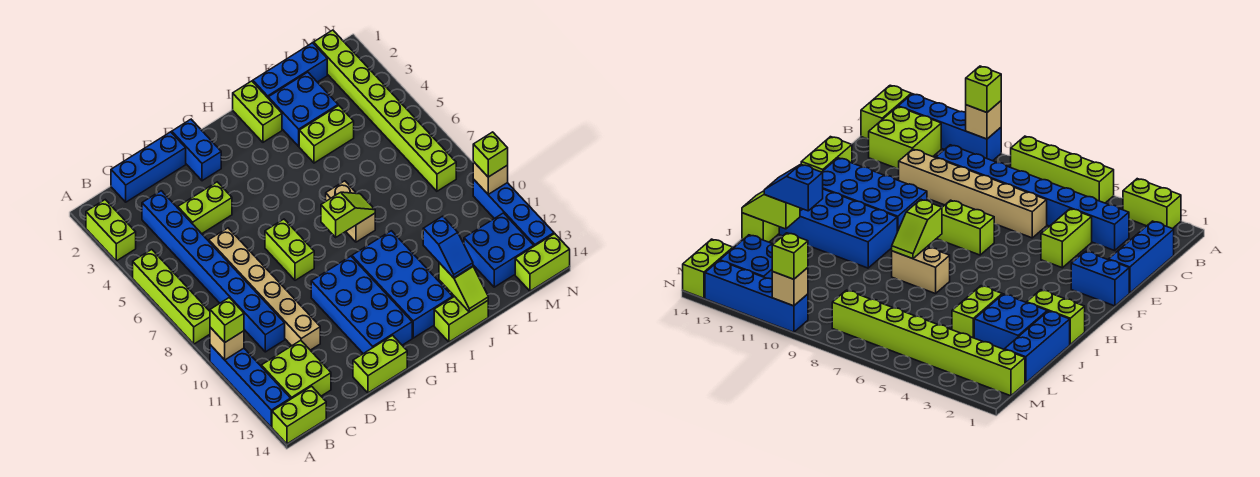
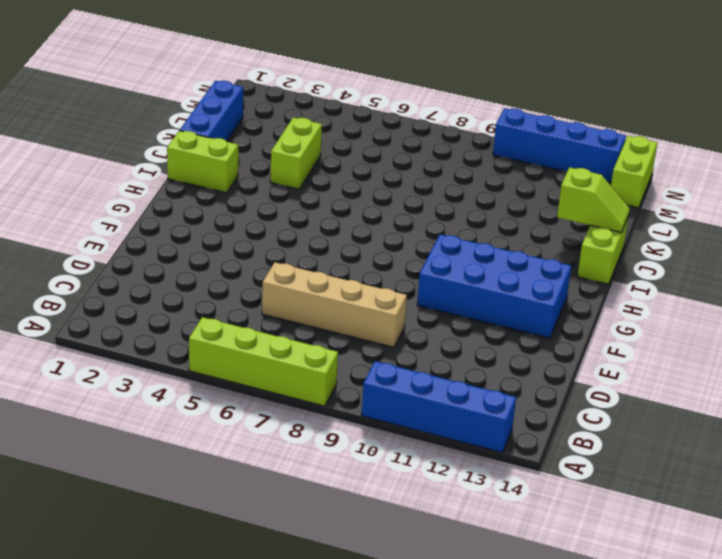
tan brick D6:D9 level 1 -> tan brick D6:D11 level 1
none -> lime brick A2:A3 level 1
none -> lime brick A14:B14 level 1
none -> lime brick B12:C13 level 1
none -> blue brick C1:E1 level 1

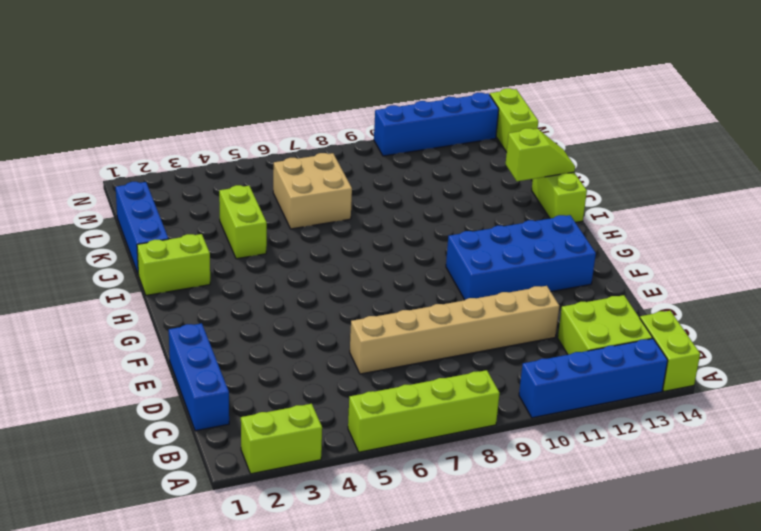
tan brick K6:L7 level 1 -> none
none -> blue brick C3:C10 level 1
none -> lime brick D4:E4 level 1
none -> lime brick E14:F14 level 1
none -> blue brick F1:F2 level 1

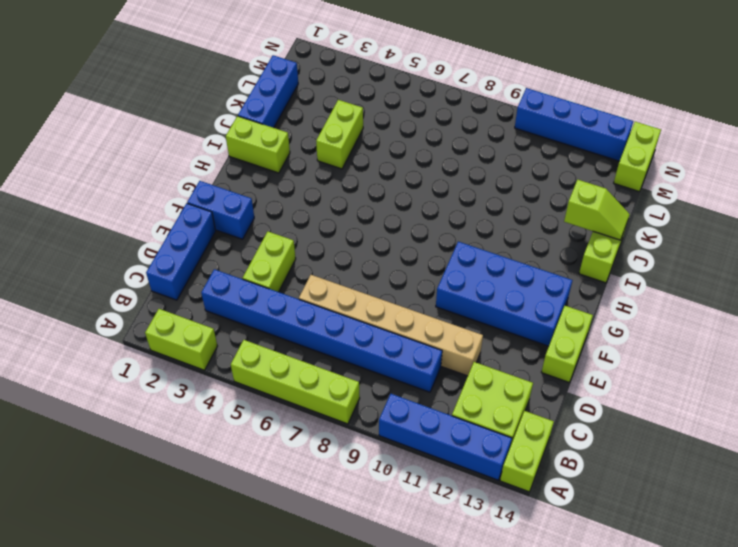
none -> lime brick F7:F8 level 1
none -> blue brick H10:I13 level 1
none -> tan brick I7:I8 level 1
none -> blue brick J2:K3 level 1

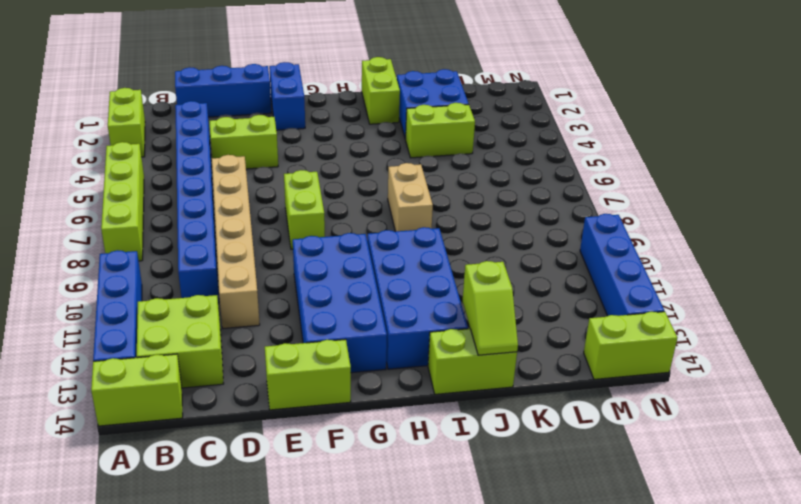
none -> blue brick J1:L1 level 1
none -> blue brick L12:M13 level 1
none -> lime brick M1:M8 level 1
none -> tan brick A10 level 2

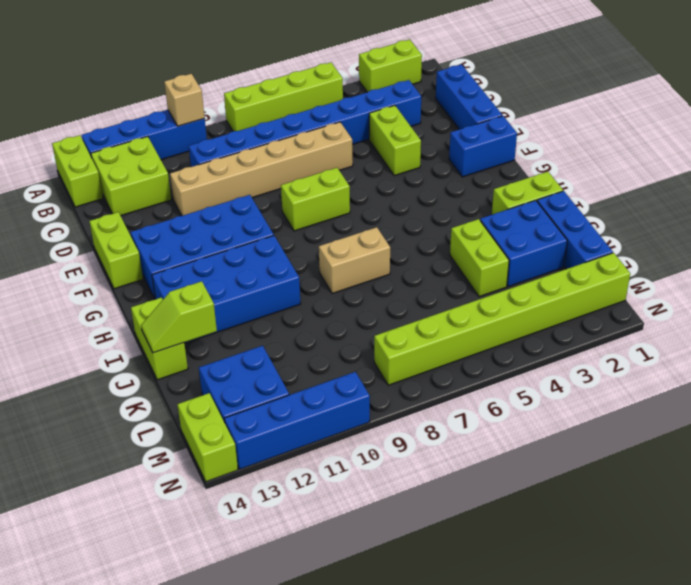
none -> lime slope H8:I8 level 2 top H
none -> tan brick N10 level 2
none -> lime brick A10 level 3
none -> blue slope J12:J13 level 3 top 12

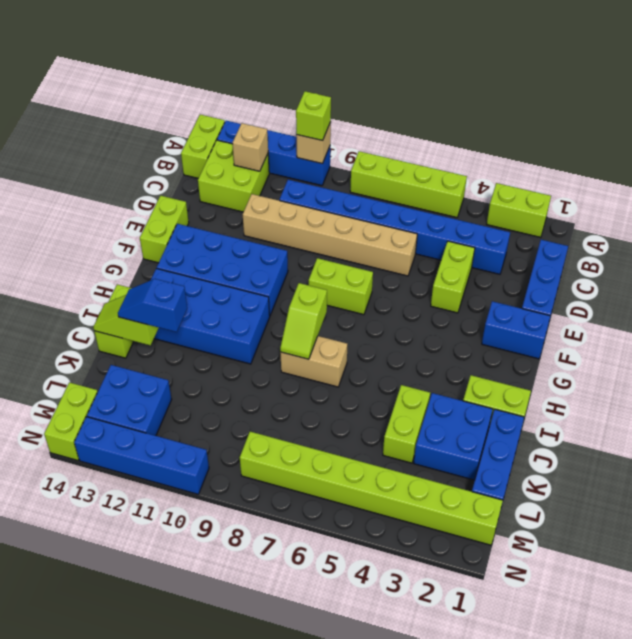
tan brick B12 level 2 -> tan brick N10 level 2
none -> lime brick N10 level 3

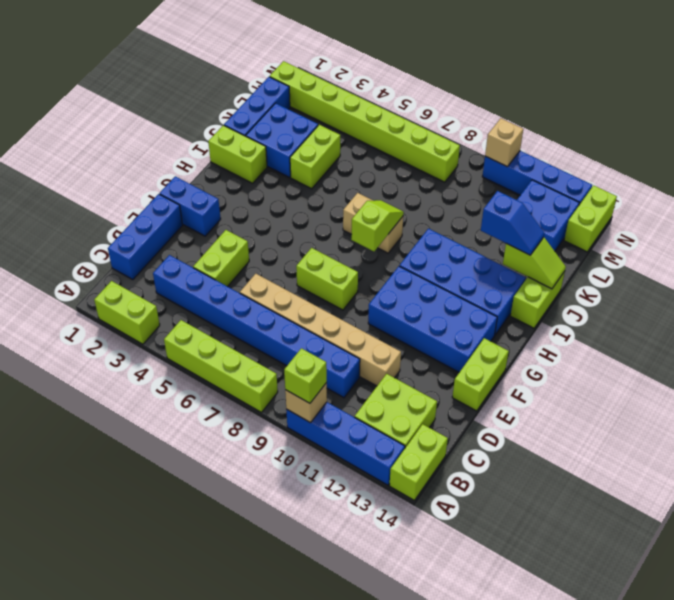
none -> lime brick N10 level 3

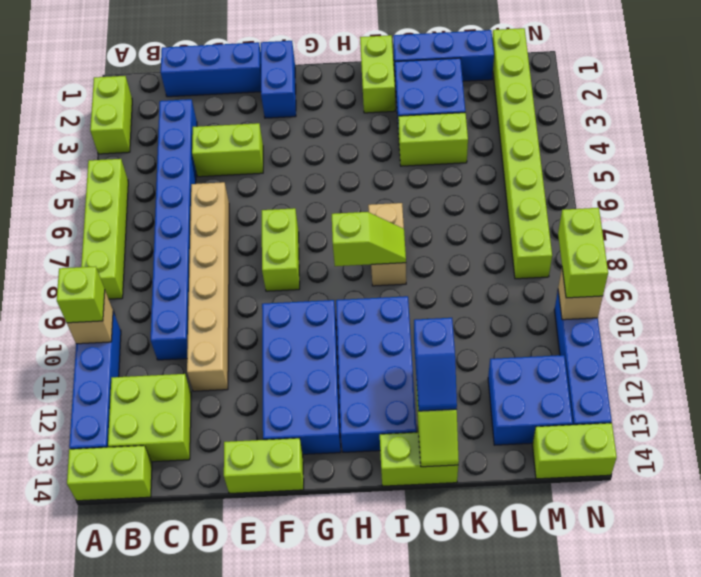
lime brick N9:N10 level 3 -> lime brick N10 level 3

